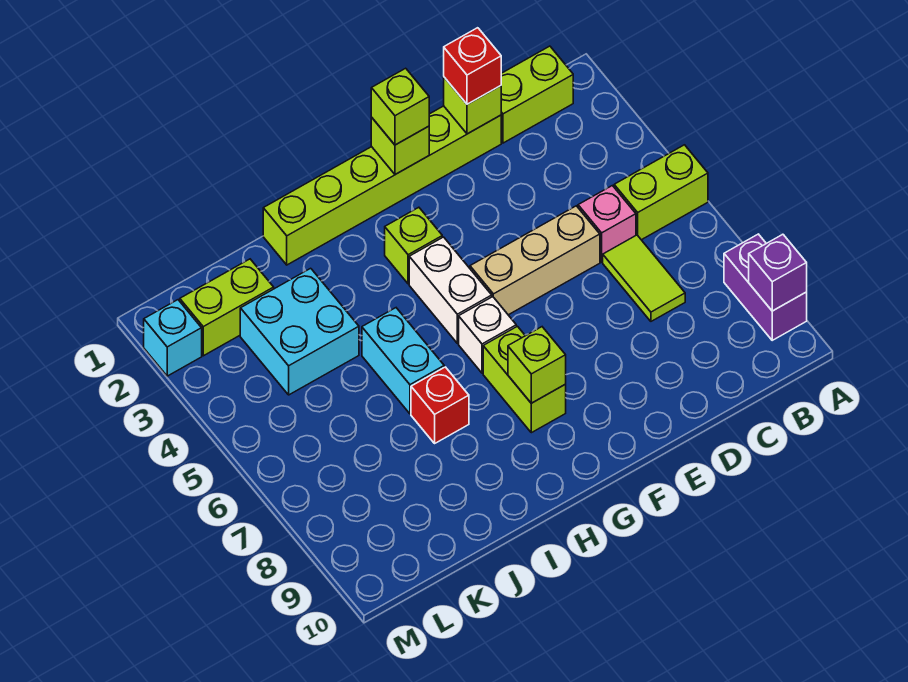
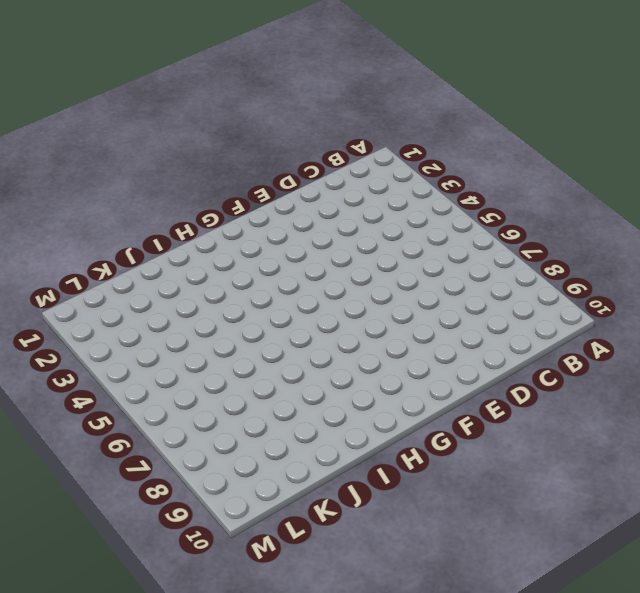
none -> lime brick A5:B5 level 1
none -> purple brick A8:A9 level 1
none -> lime brick B1:C1 level 1

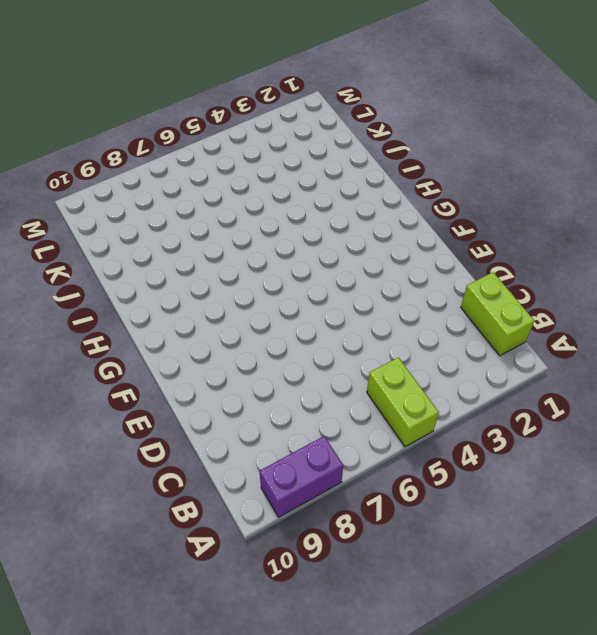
none -> pink brick C5 level 1
none -> lime tile C6:C7 level 1
none -> lime brick D1:I1 level 1

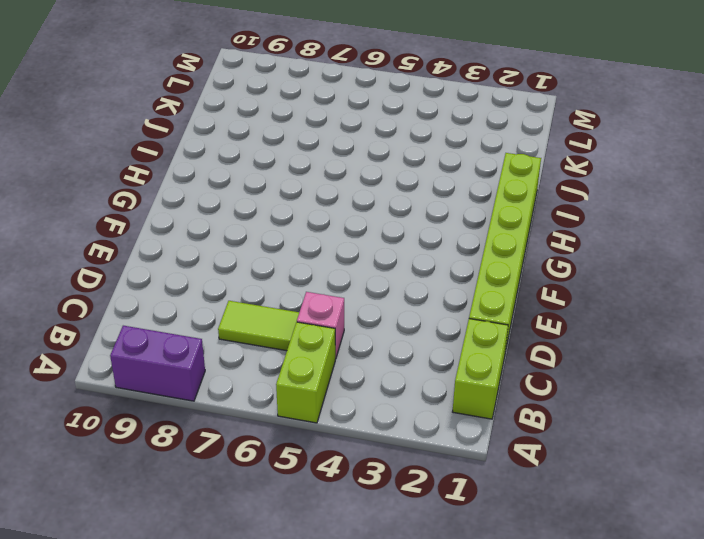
none -> tan brick D5:F5 level 1
none -> lime brick G3 level 1
none -> white brick G4:G5 level 1

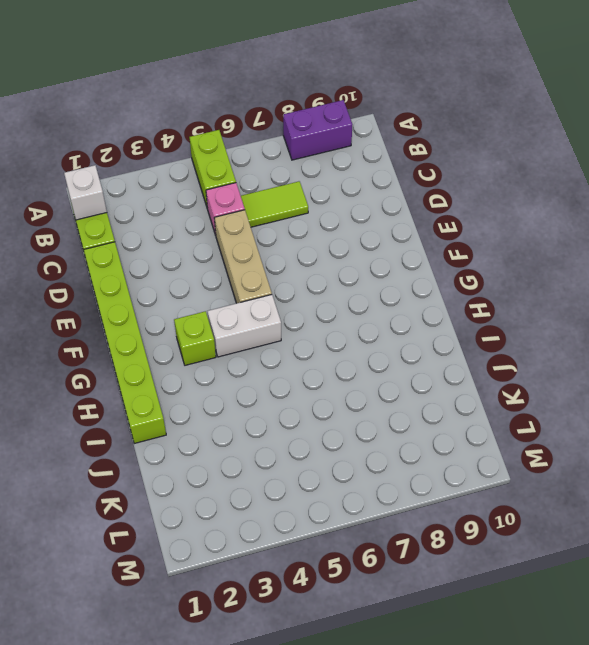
white brick B1 level 2 -> white brick G6 level 1
none -> lime brick G7:G8 level 1
none -> cyan brick I5:I6 level 1
none -> red brick I7 level 1

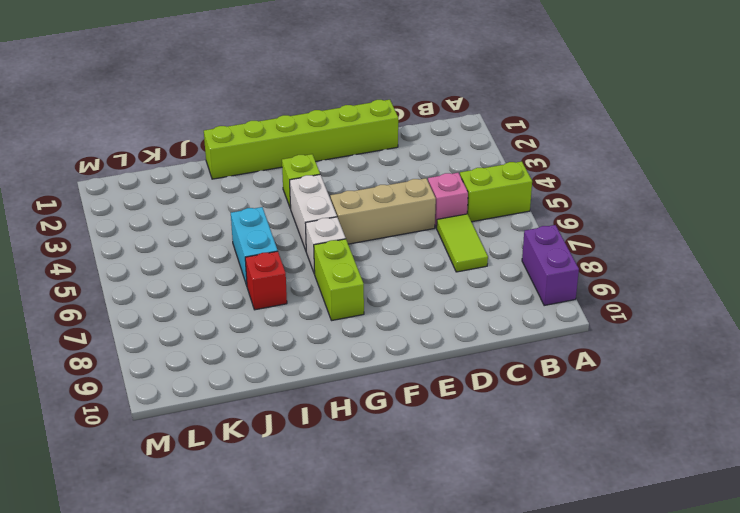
none -> lime brick B1:C1 level 1
none -> cyan brick J3:K4 level 1
none -> lime brick K2:L2 level 1

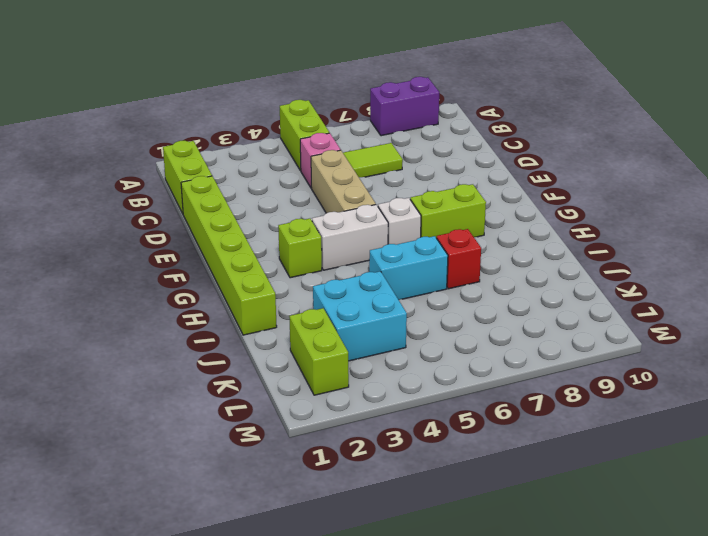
none -> cyan brick M2 level 1
none -> purple brick A9 level 2
none -> lime brick D1 level 2

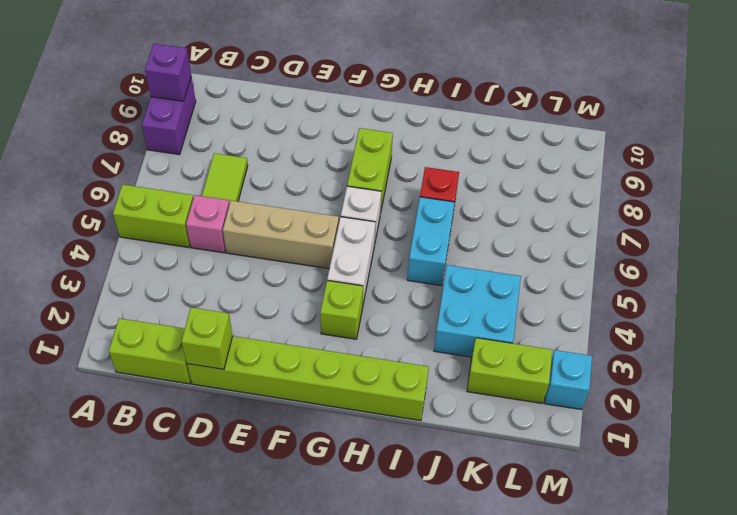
none -> lime brick F1 level 2
none -> lime brick G8 level 2
none -> red brick D1 level 3

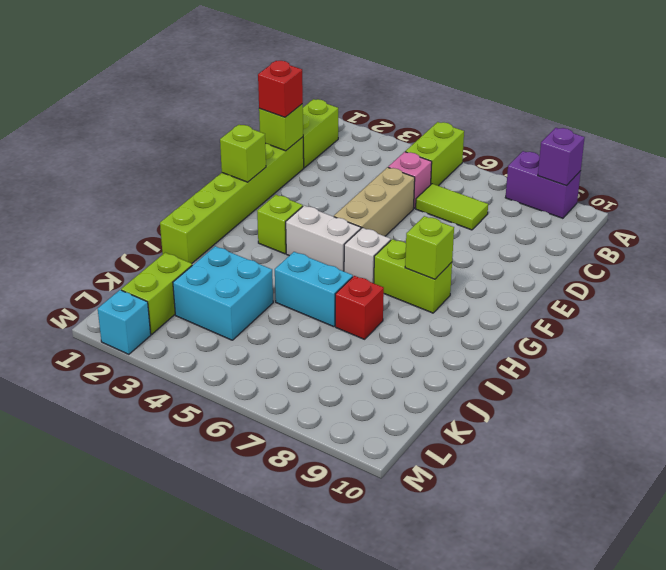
none -> lime brick F1 level 3

